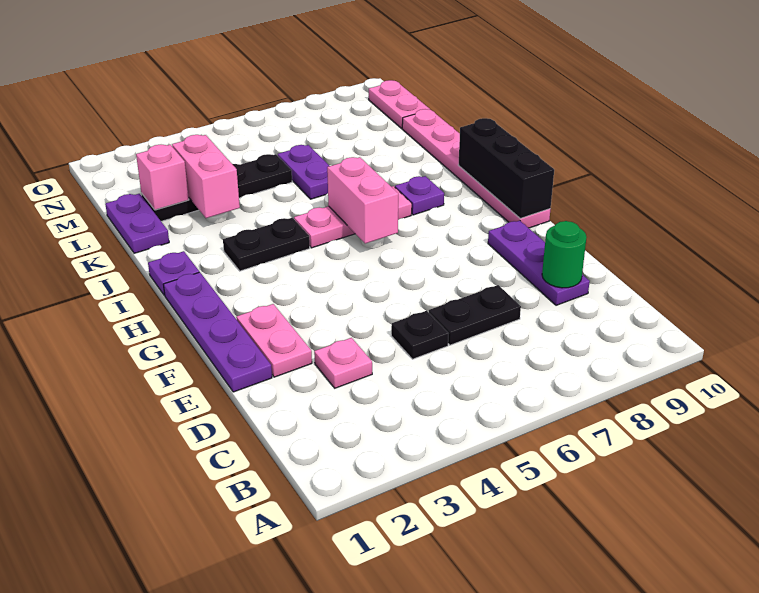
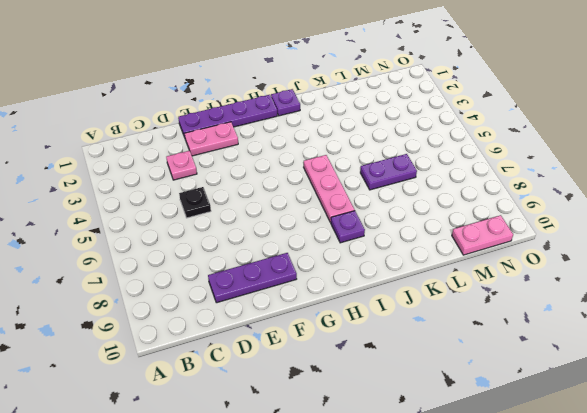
none -> black plate D6:D7 level 1
none -> pink plate G10:L10 level 1
none -> black plate I3:I4 level 1

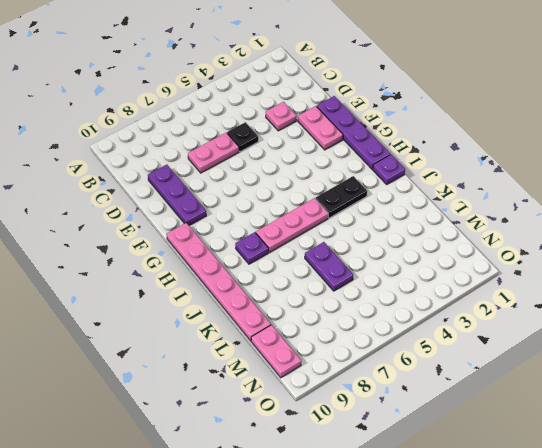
pink plate D6:D7 level 1 -> black plate D6:D7 level 1
none -> purple plate K1:L1 level 1
none -> black plate L2:L5 level 1
none -> green round brick D9 level 2

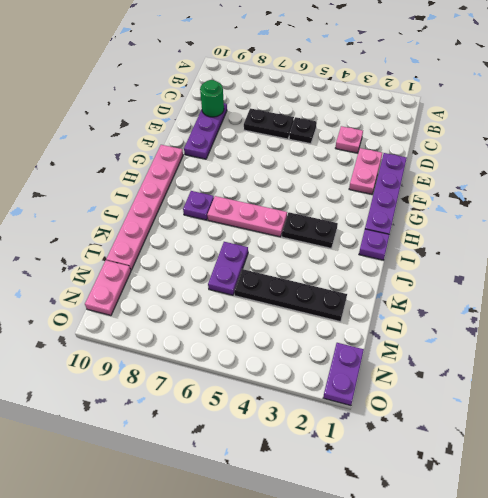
purple plate N1:O1 level 1 -> purple plate K1:L1 level 1
none -> black brick G10:I10 level 2
none -> pink brick H6:I6 level 2
none -> pink brick K3:L3 level 2

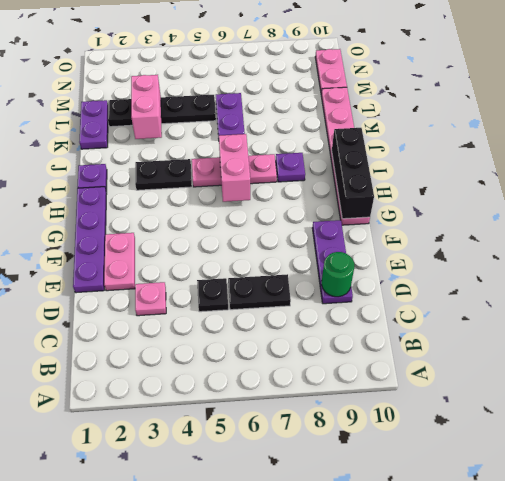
none -> pink brick L2 level 2

